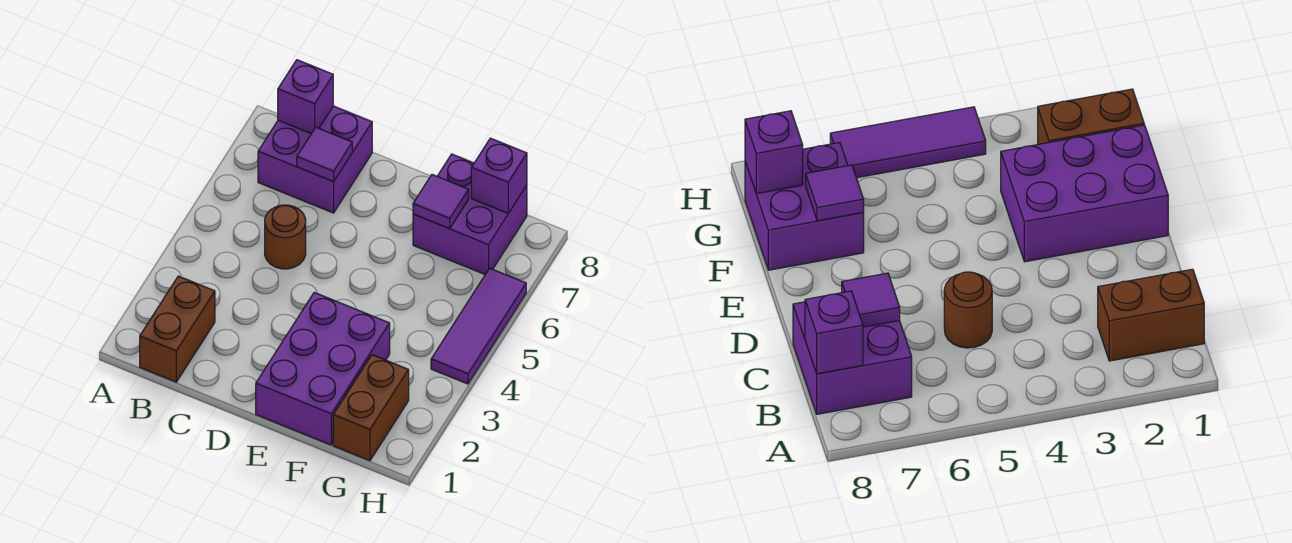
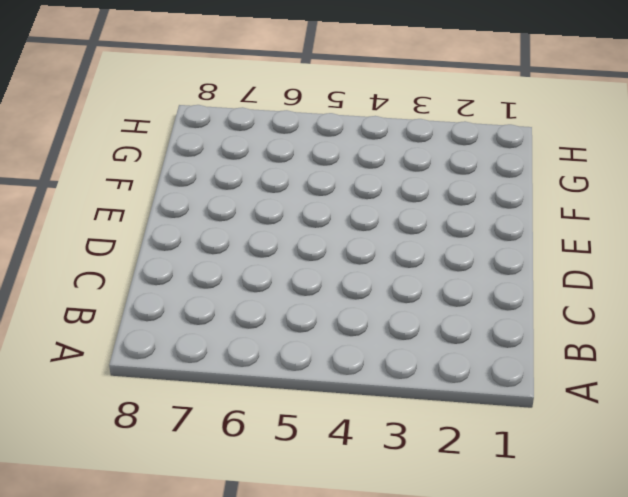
none -> brown brick B1:B2 level 1
none -> purple brick B7:C8 level 1

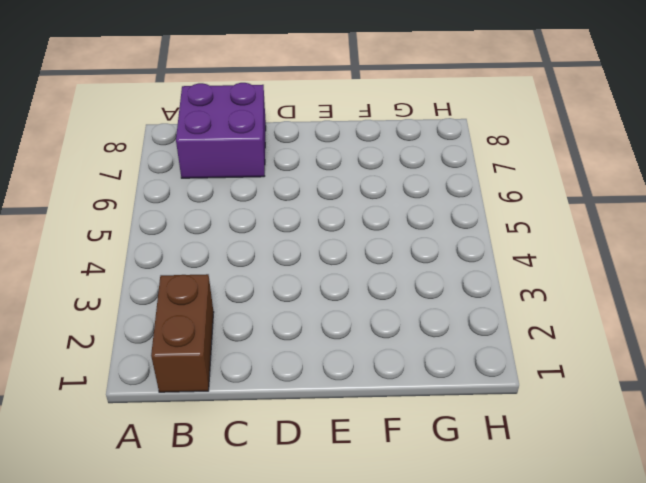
none -> brown round brick C5 level 1
none -> purple brick E1:F3 level 1

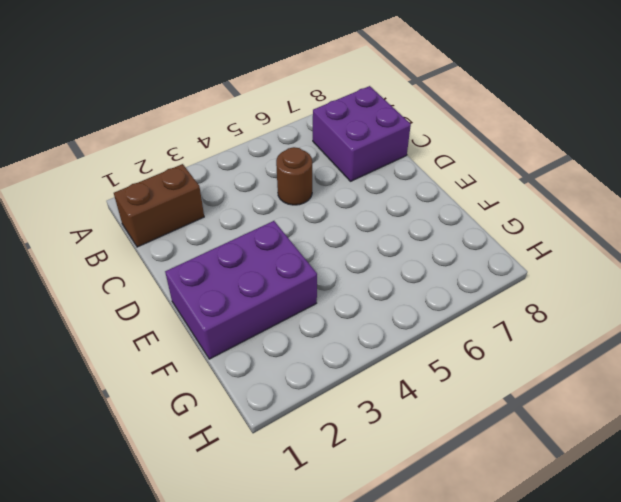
none -> purple brick F7:G8 level 1
none -> brown brick G1:G2 level 1

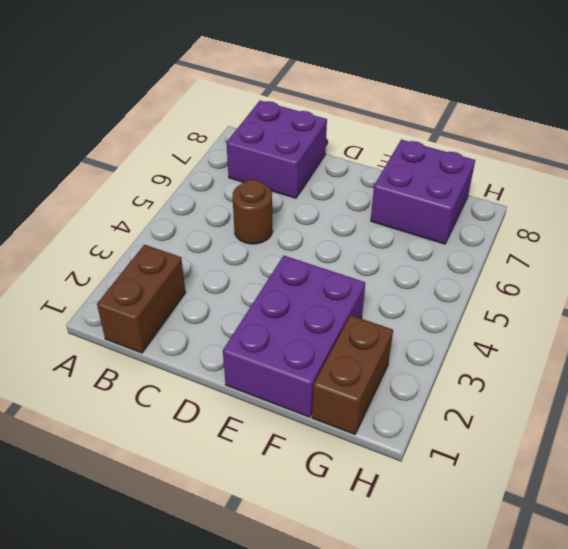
none -> purple tile H4:H6 level 1
none -> purple brick B8 level 2

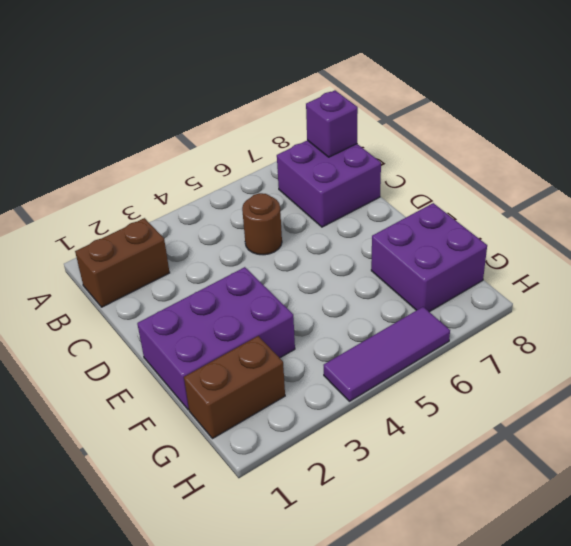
none -> purple tile C7 level 2
none -> purple tile F7 level 2

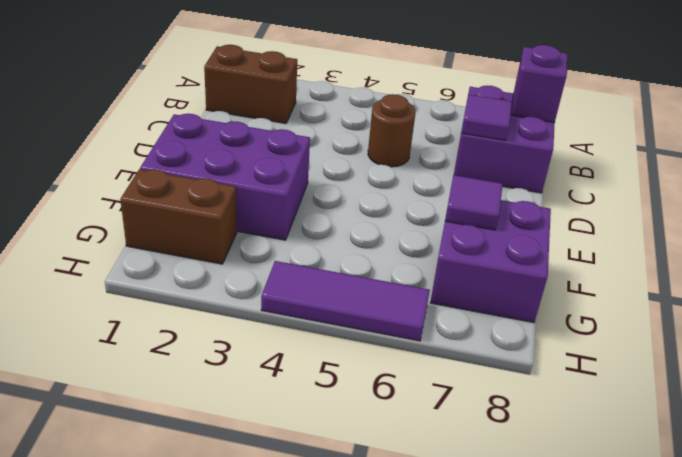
none -> purple brick G8 level 2

